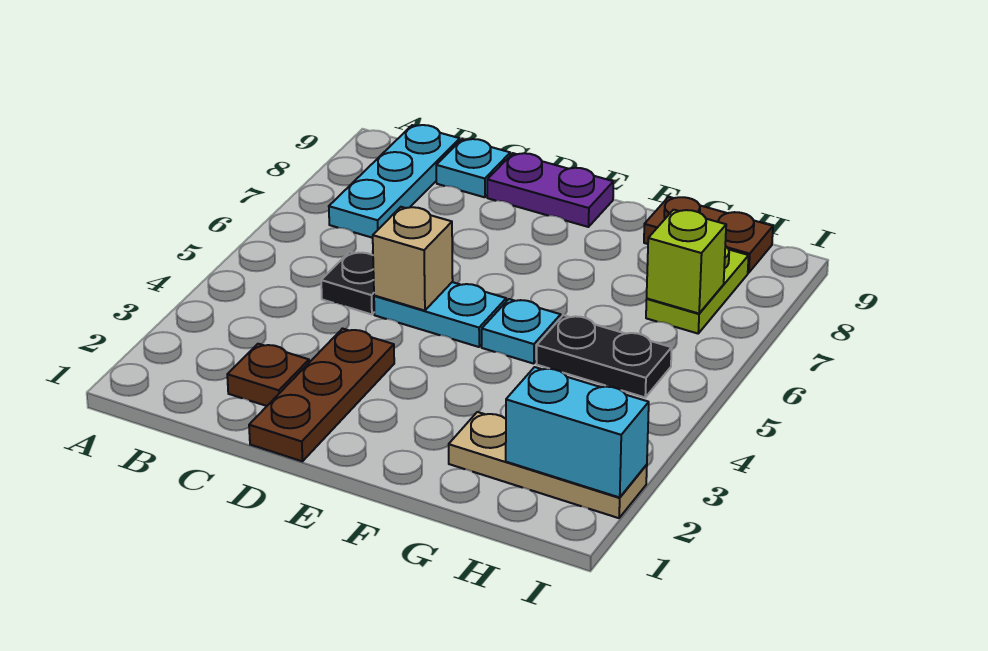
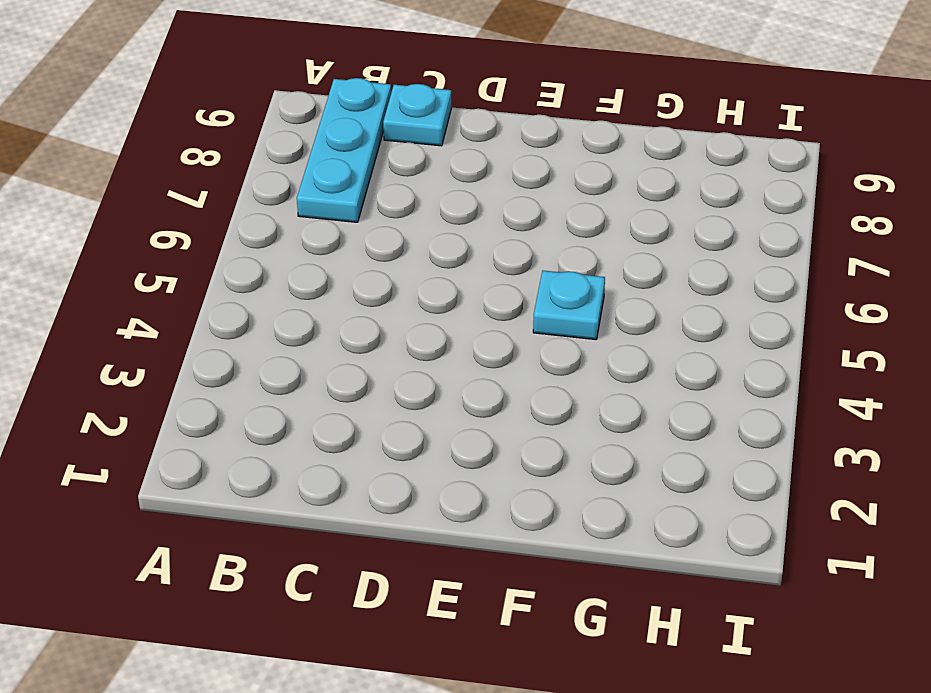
none -> brown plate C2 level 1
none -> black plate C5 level 1
none -> brown plate D1:D3 level 1

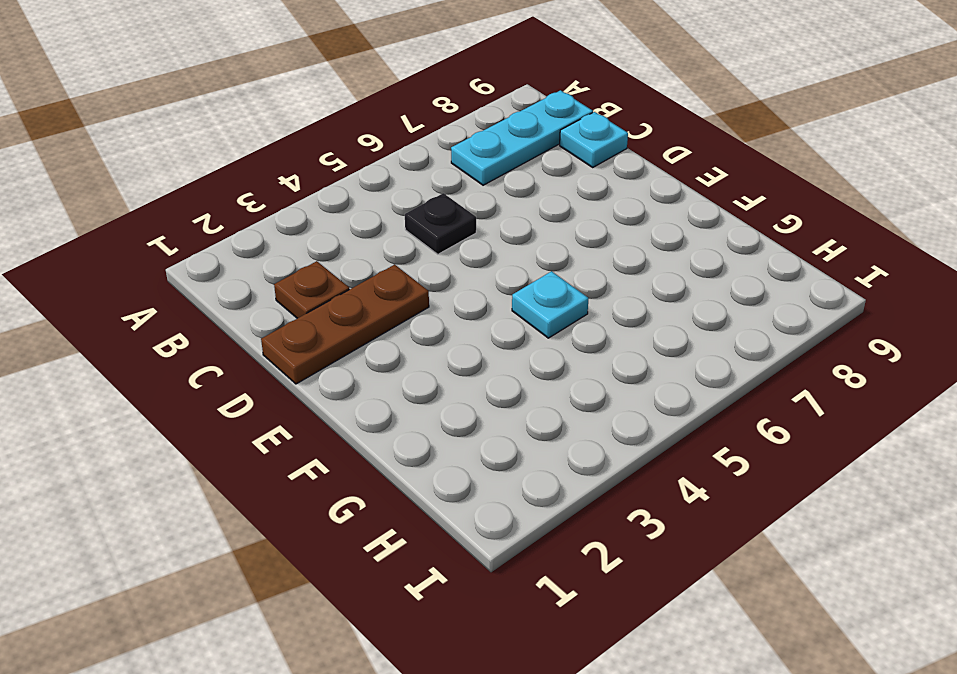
none -> cyan plate D5:E5 level 1
none -> purple plate D9:E9 level 1
none -> tan plate G2:I2 level 1

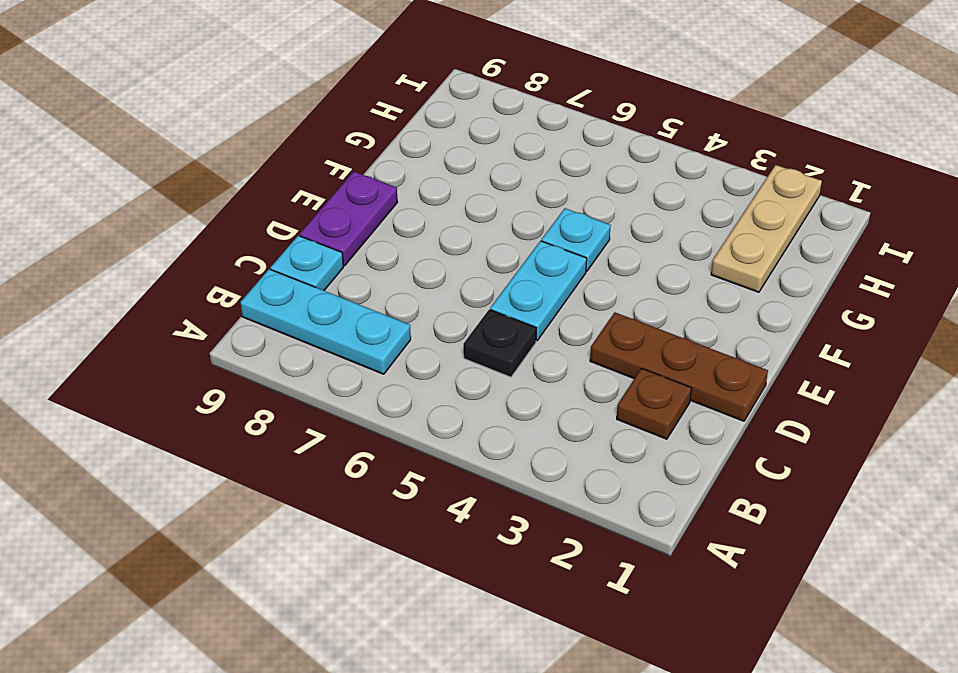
none -> black plate G5:H5 level 1
none -> brown plate G9:H9 level 1
none -> lime plate H7:H8 level 1

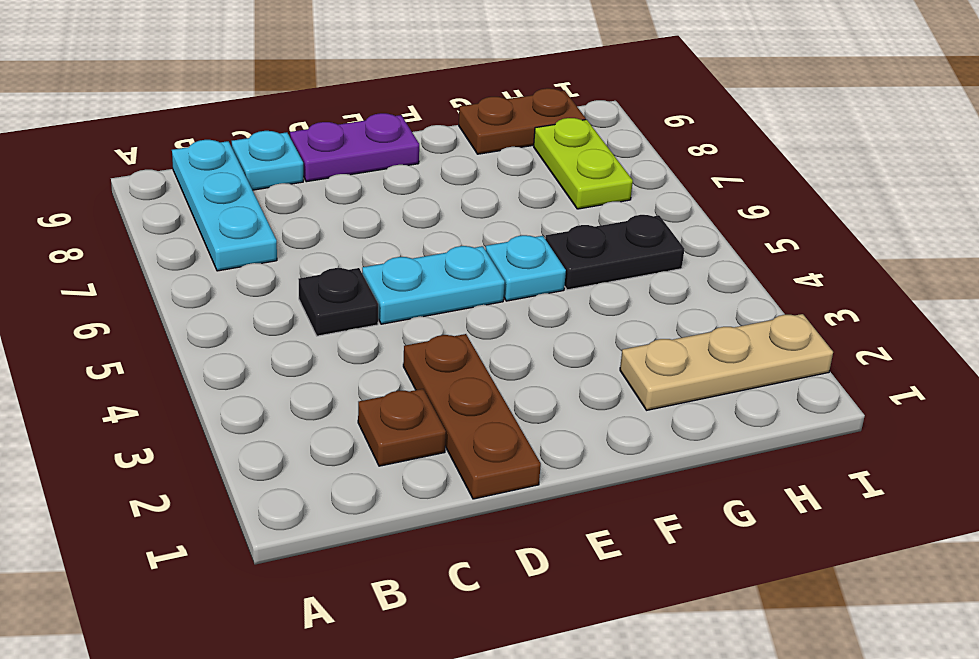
none -> tan brick D5 level 2
none -> cyan brick H2:I2 level 2
none -> lime brick H7 level 2

